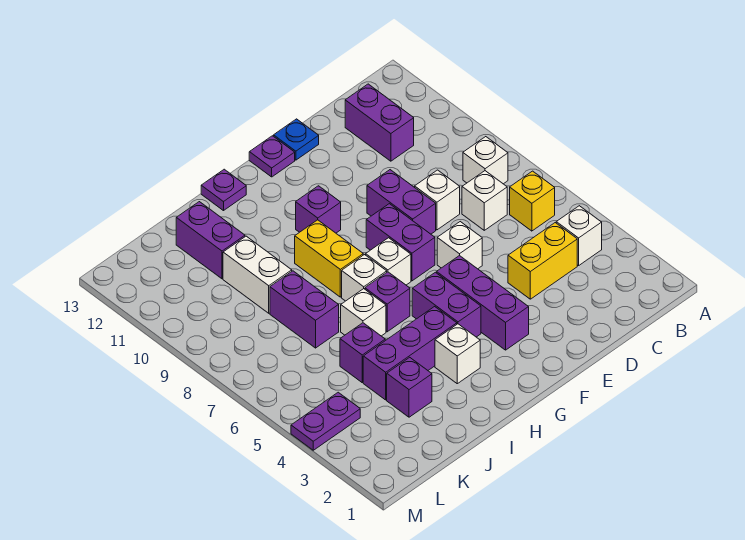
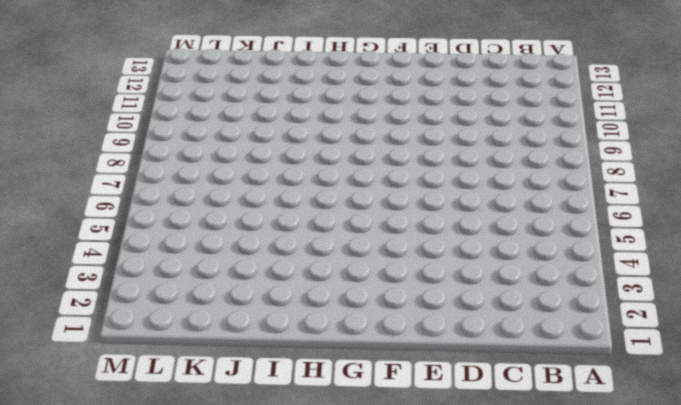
none -> white brick B4 level 1
none -> yellow brick B6 level 1
none -> white brick B8 level 1

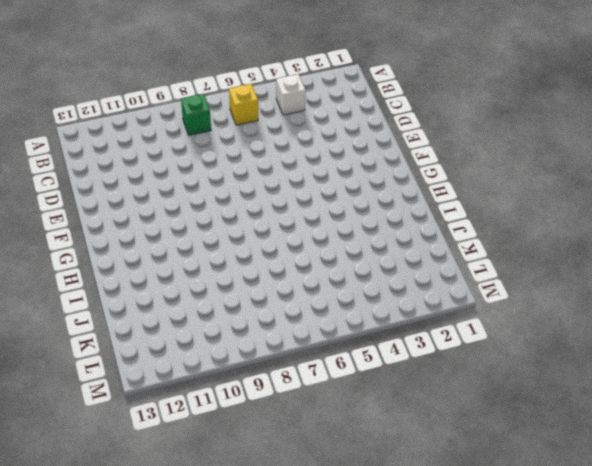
green brick B8 level 1 -> white brick B8 level 1
none -> yellow brick C4:D4 level 1
none -> white brick C7 level 1
none -> purple brick C11:C12 level 1

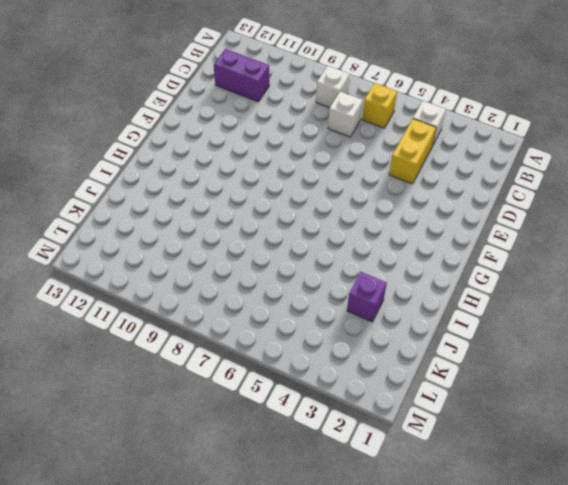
none -> white brick D8 level 1
none -> white brick E6 level 1
none -> purple brick E8:E9 level 1

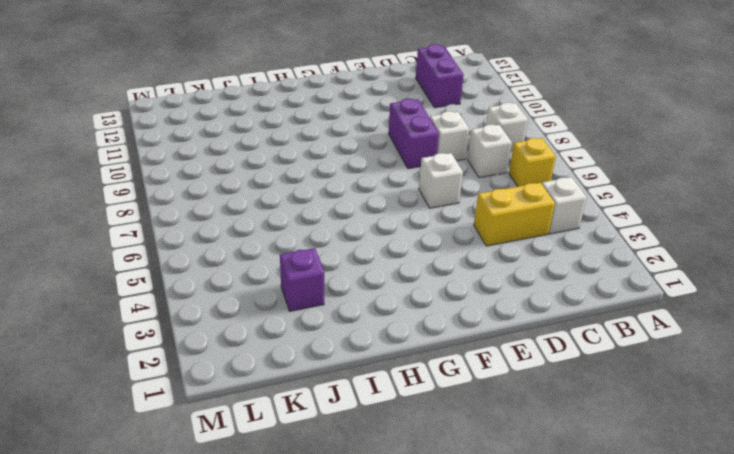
none -> blue plate E13 level 1
none -> purple brick F3:F5 level 1
none -> purple brick F7:F8 level 1

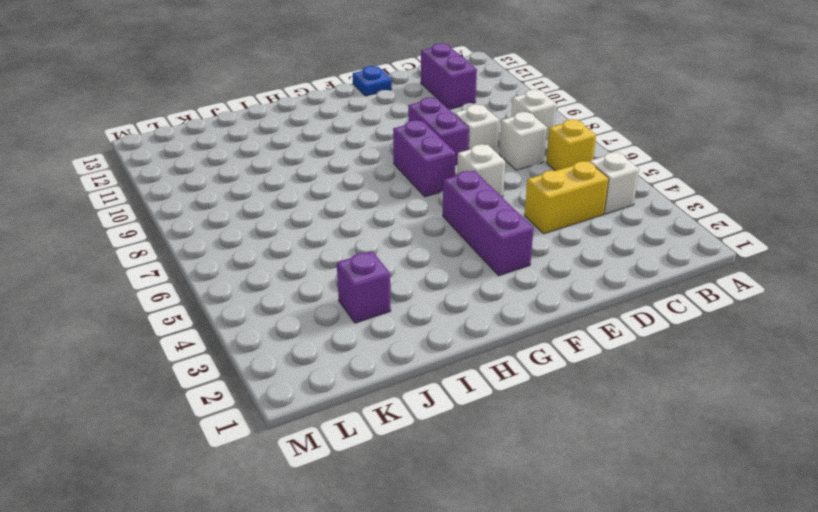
none -> purple plate F13 level 1
none -> purple brick G4:G5 level 1
none -> white brick G7 level 1

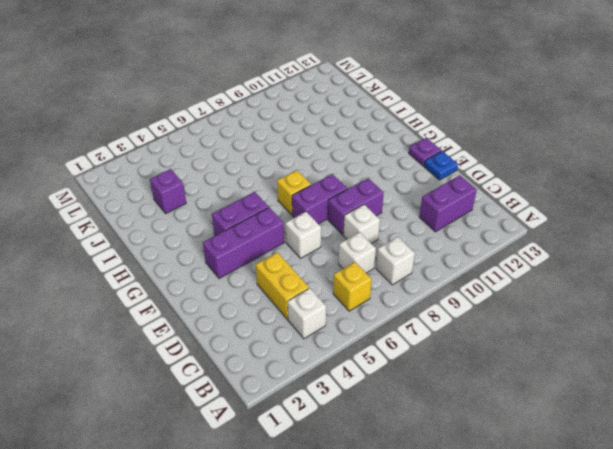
yellow brick G7 level 1 -> white brick G7 level 1
none -> purple brick G10 level 1
none -> white brick H3 level 1
none -> purple brick H4:J4 level 1

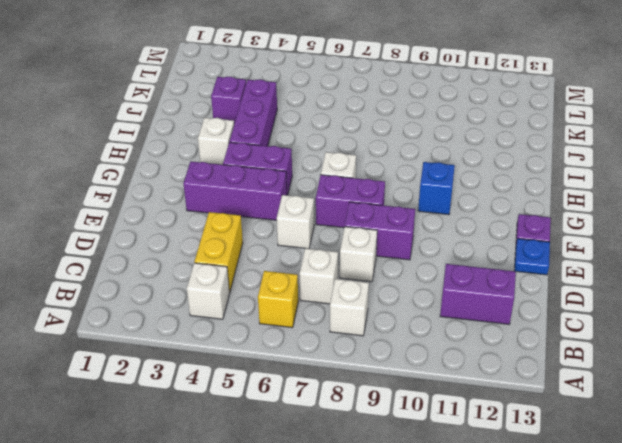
blue brick G10 level 1 -> purple brick G10 level 1
none -> purple brick H6 level 1
none -> white brick H7 level 1
none -> yellow brick H8:H9 level 1

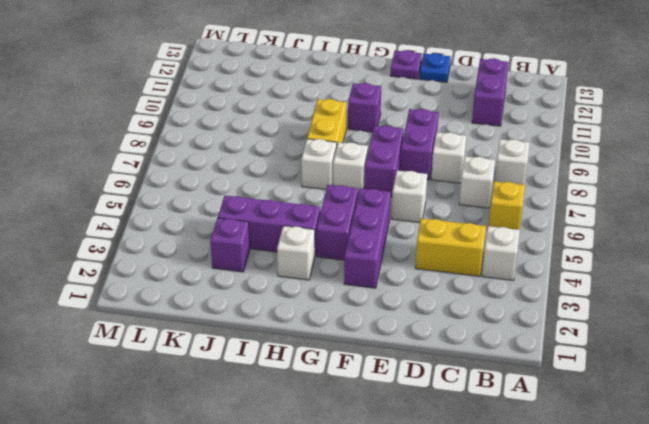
none -> purple brick H6 level 1
none -> purple plate H13 level 1
none -> white brick I6 level 1

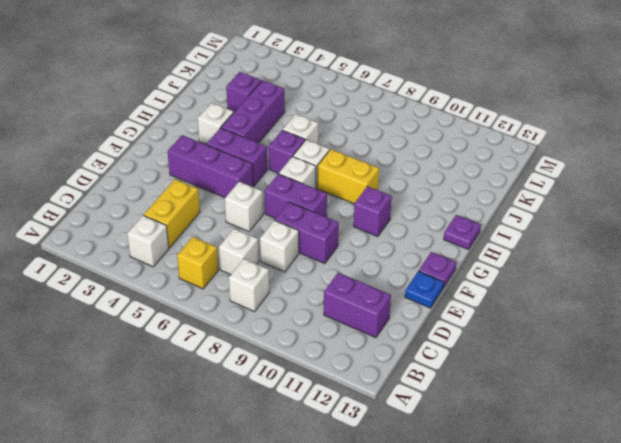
none -> purple brick J5 level 1
none -> purple brick J7:J8 level 1
none -> white brick J9:J10 level 1

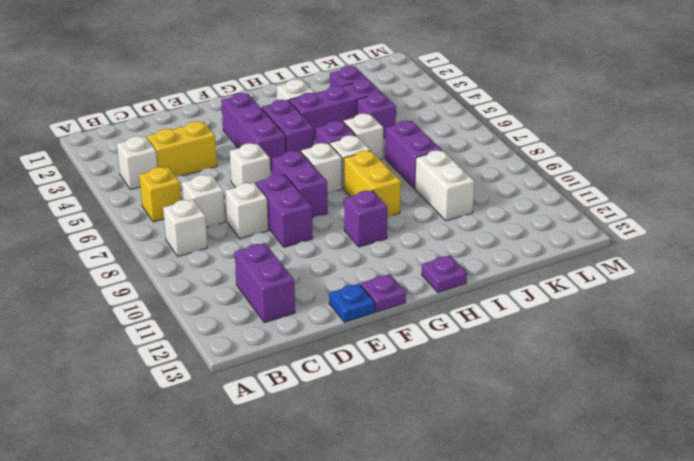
none -> purple brick J11:J12 level 1
none -> purple plate L4:M4 level 1

